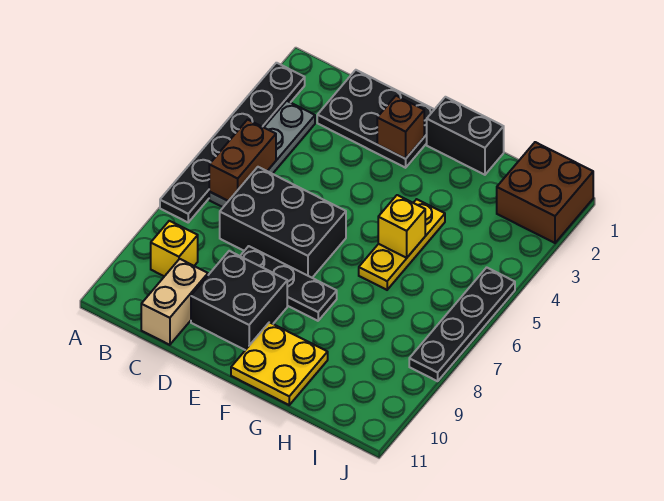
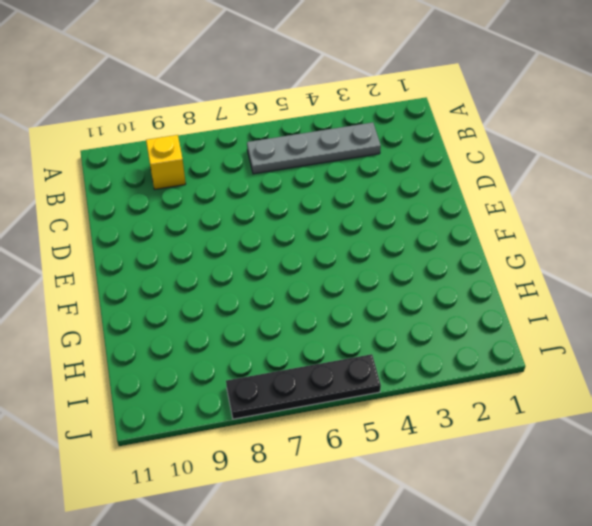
none -> black plate A2:A7 level 1
none -> black plate C1:E2 level 1
none -> black brick C6:E7 level 1

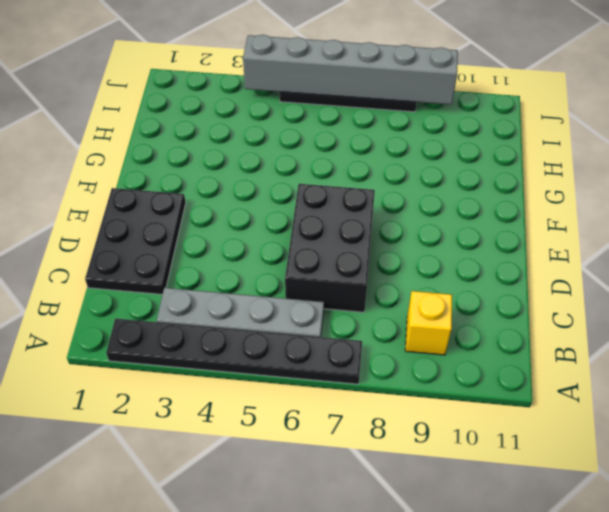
grey brick J4:J9 level 2 -> none
none -> tan brick C10:C11 level 1
none -> black plate D8:F8 level 1
none -> black brick D9:E10 level 1

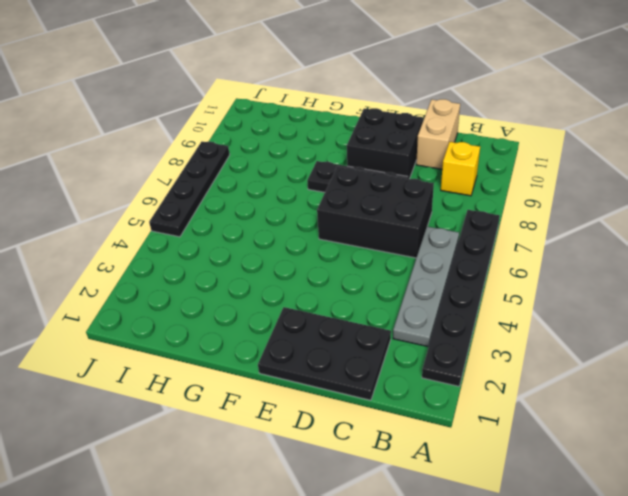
none -> black brick F1:G1 level 1
none -> yellow plate F10:G11 level 1
none -> yellow plate G4:G6 level 1

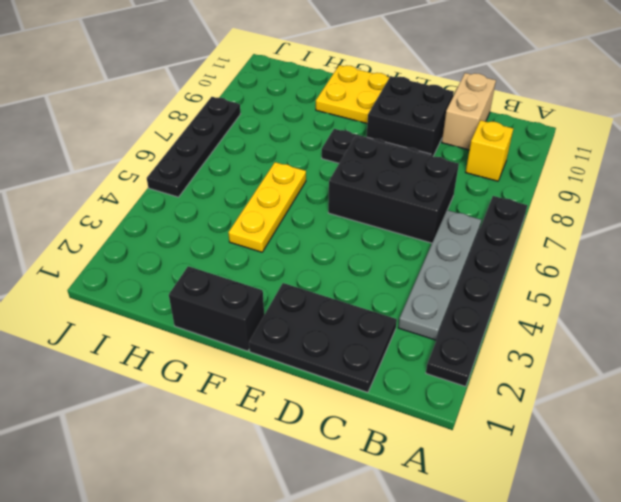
none -> brown brick I1:J2 level 1
none -> brown brick B5:B6 level 2
none -> brown brick E2 level 2

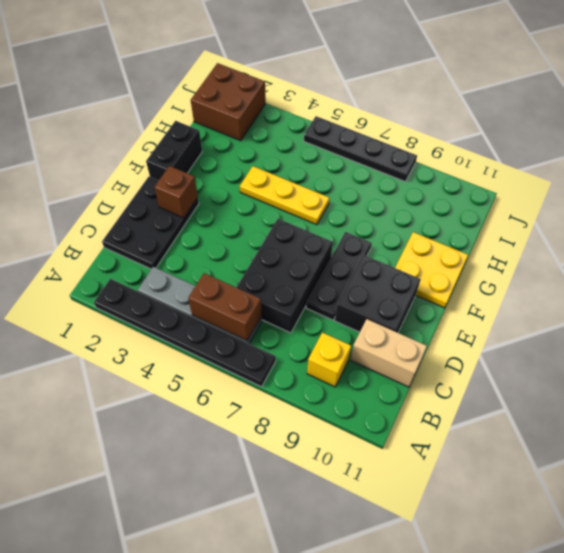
none -> yellow brick G5 level 2

